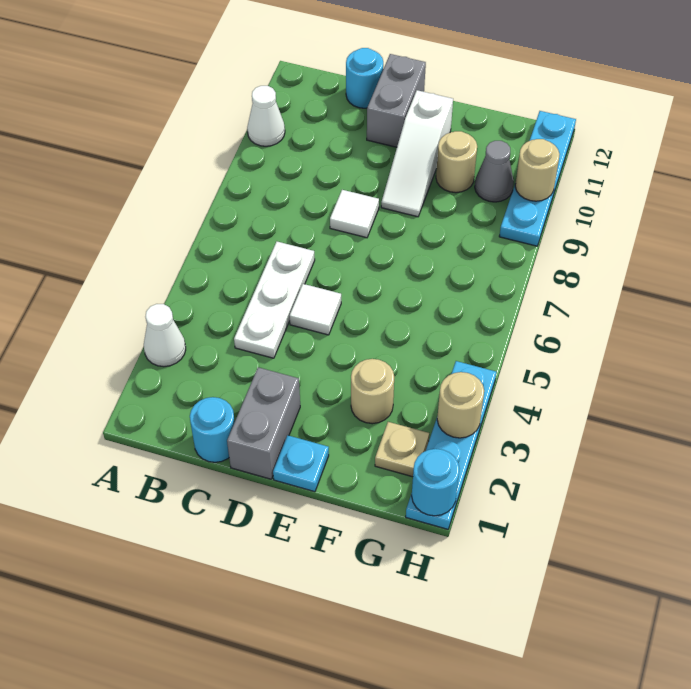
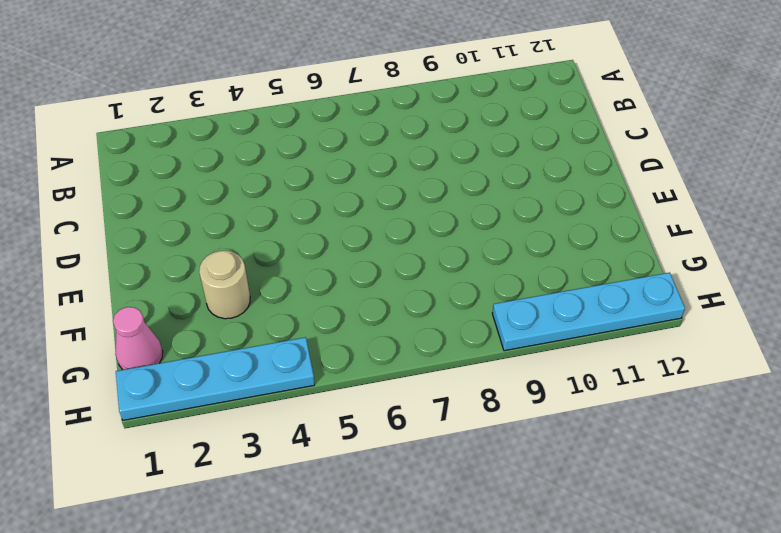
pink cone G1 level 1 -> none
none -> white cone A3 level 1
none -> white cone A10 level 1
none -> cyan round brick C1 level 1

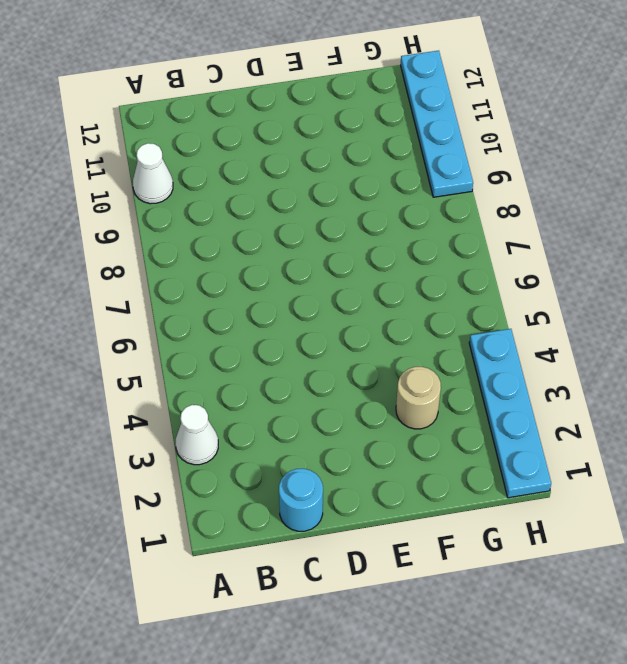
none -> white plate C4:C6 level 1
none -> cyan round brick C12 level 1
none -> grey brick D1:D2 level 1

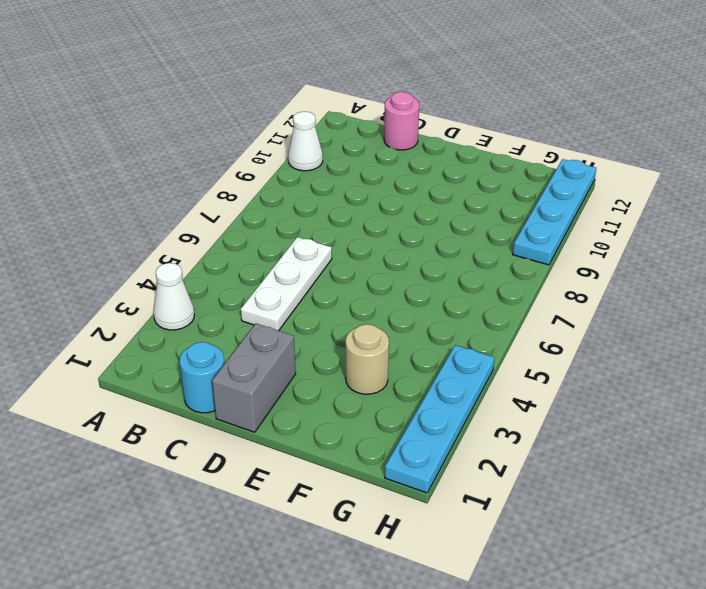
pink round brick C12 level 1 -> cyan round brick C12 level 1
none -> white tile D5 level 1
none -> white tile D8 level 1
none -> grey brick D11:D12 level 1

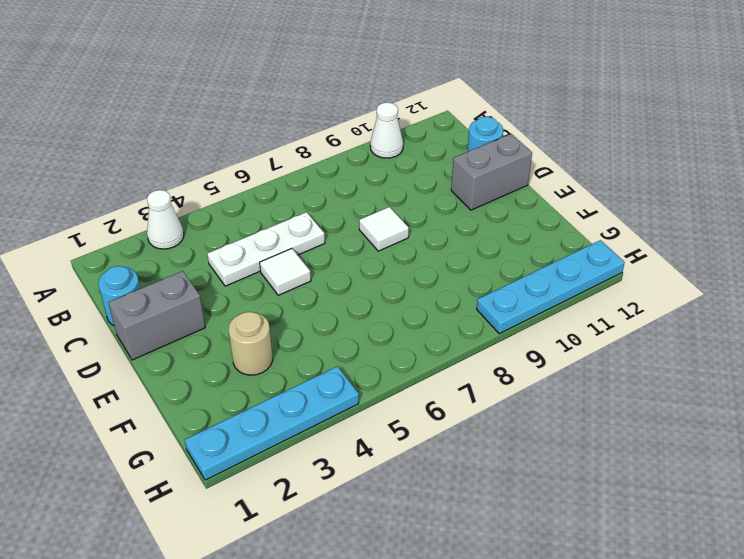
none -> cyan plate E1 level 1
none -> white slope E9:E11 level 1 top 11
none -> tan round brick F10 level 1

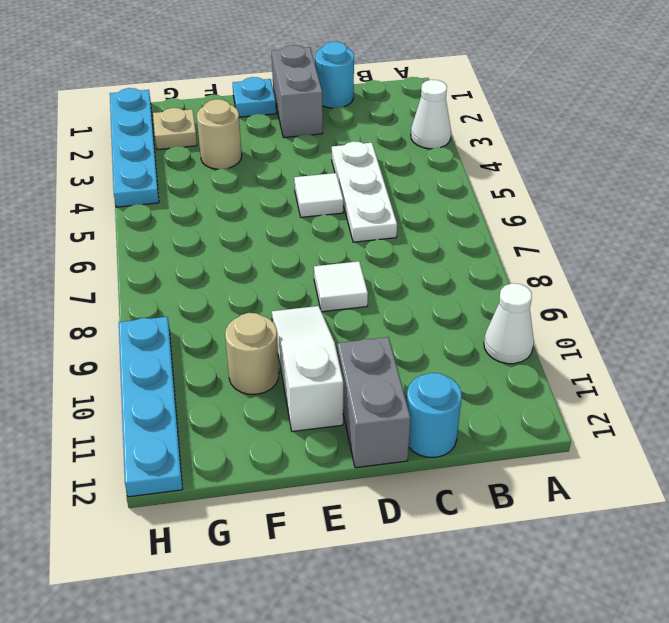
none -> grey cone G10 level 1
none -> cyan round brick H1 level 2
none -> tan round brick H3 level 2

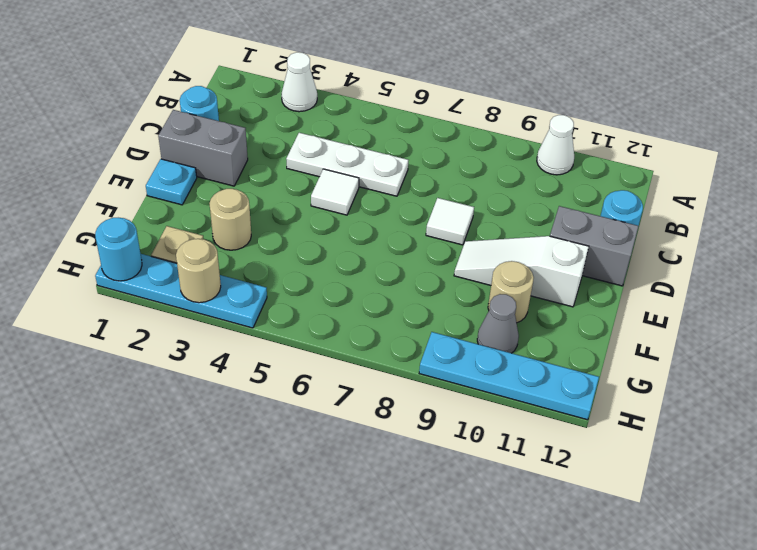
none -> tan round brick H10 level 2

